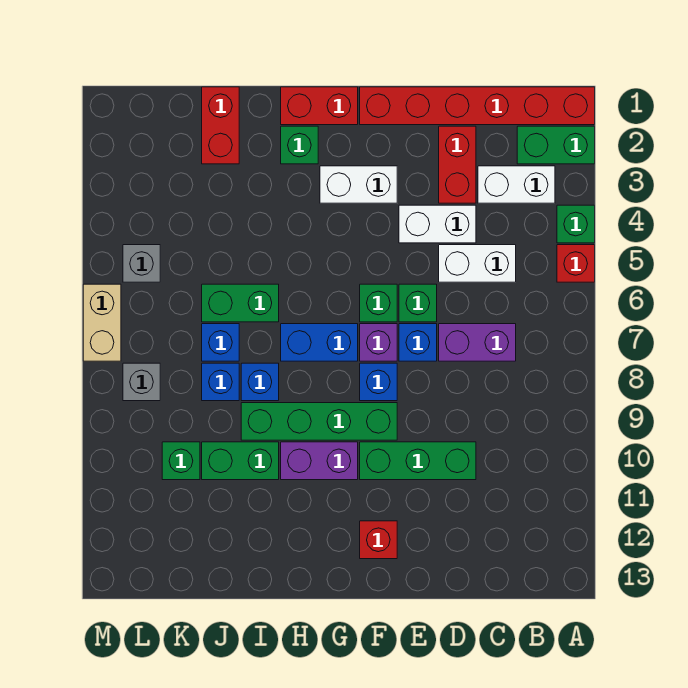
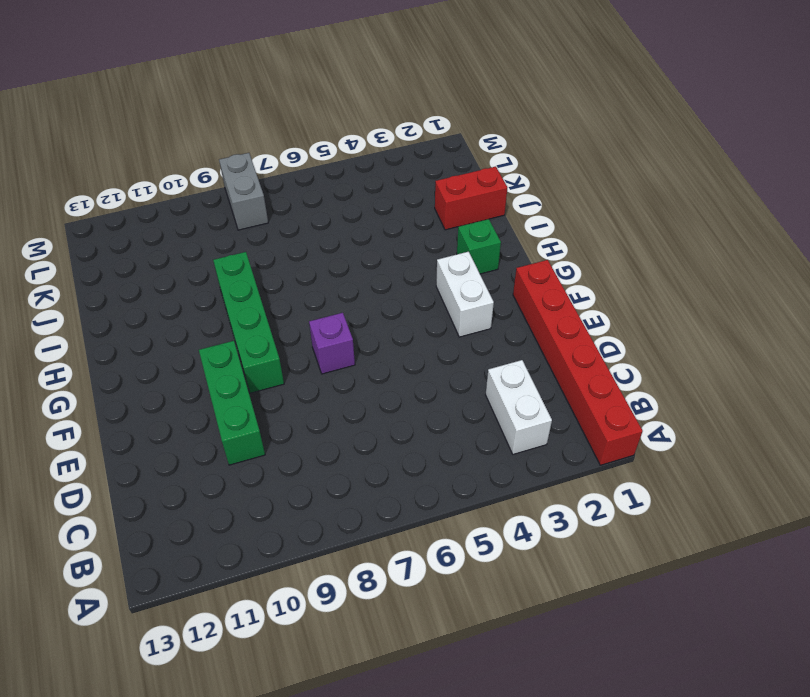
grey brick L8:M8 level 1 -> grey brick L8 level 1
none -> green brick A2:B2 level 1
none -> green brick A4 level 1
none -> red brick A5 level 1
none -> white brick C5:D5 level 1

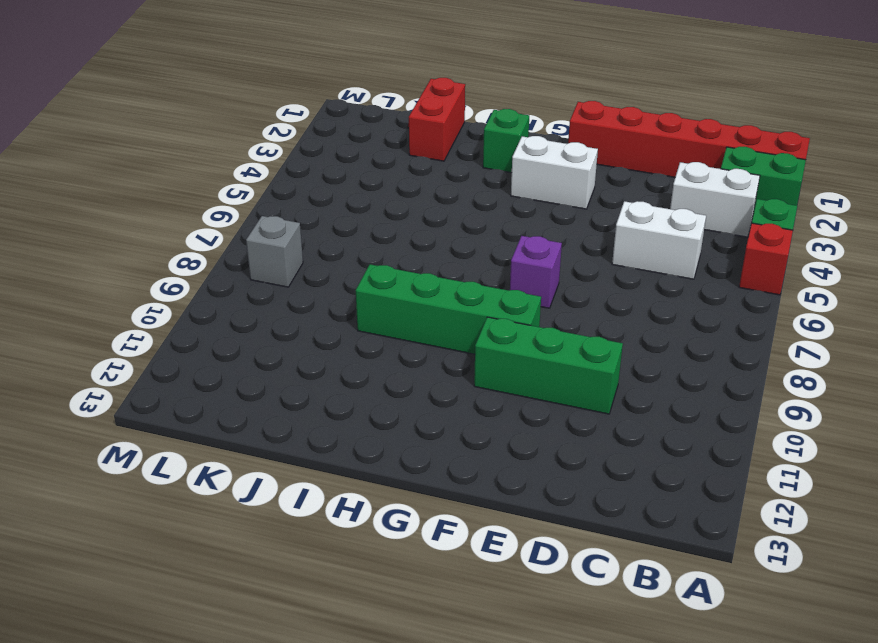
none -> purple brick C7:D7 level 1
none -> red brick D2:D3 level 1
none -> white brick D4:E4 level 1
none -> green brick E6 level 1

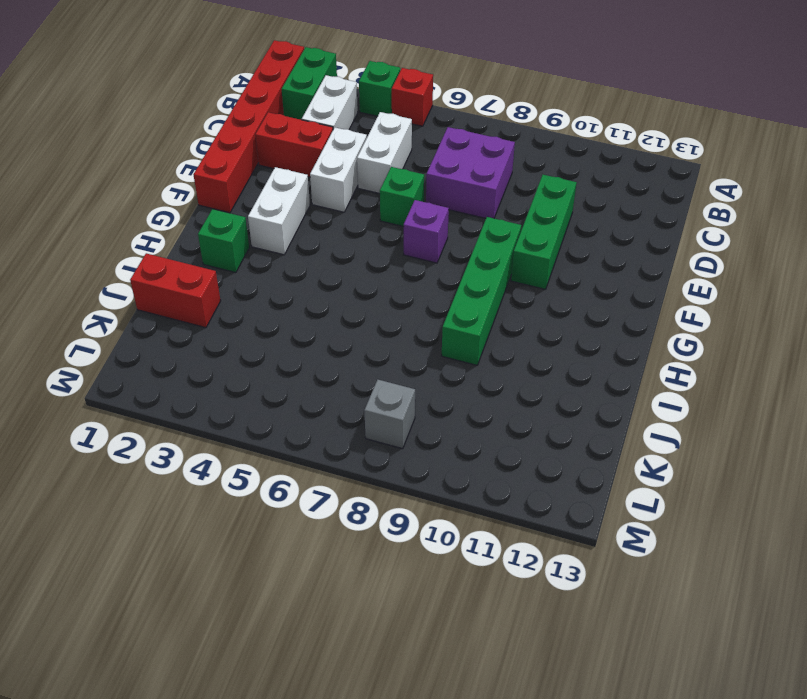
purple brick C7:D8 level 1 -> purple brick C7:D7 level 1
none -> blue brick E7 level 1
none -> green brick F6 level 1
none -> blue brick F8 level 1
none -> red brick F12 level 1

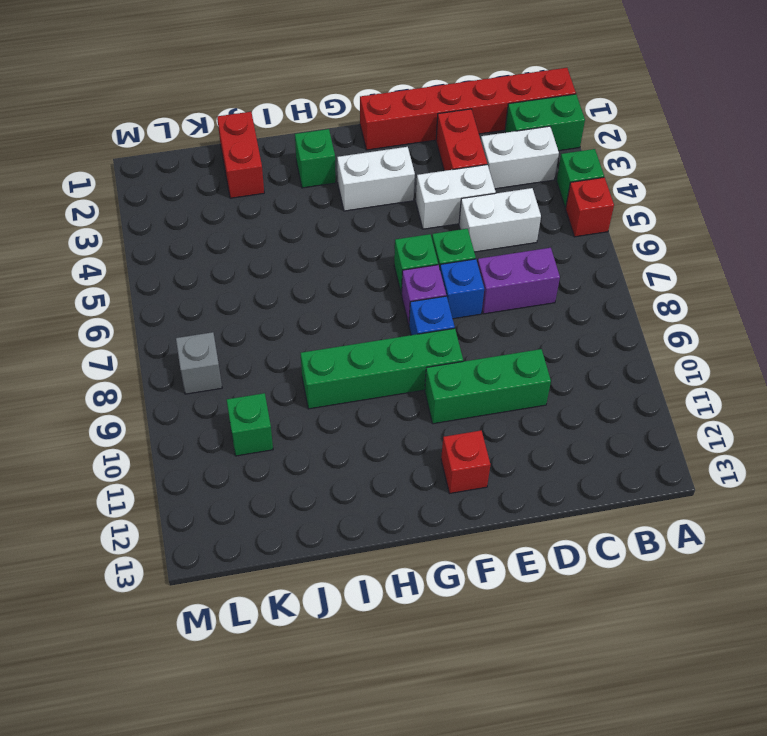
none -> red brick G1:H1 level 1
none -> blue brick G7:H7 level 1
none -> purple brick G10:H10 level 1
none -> green brick I6:J6 level 1

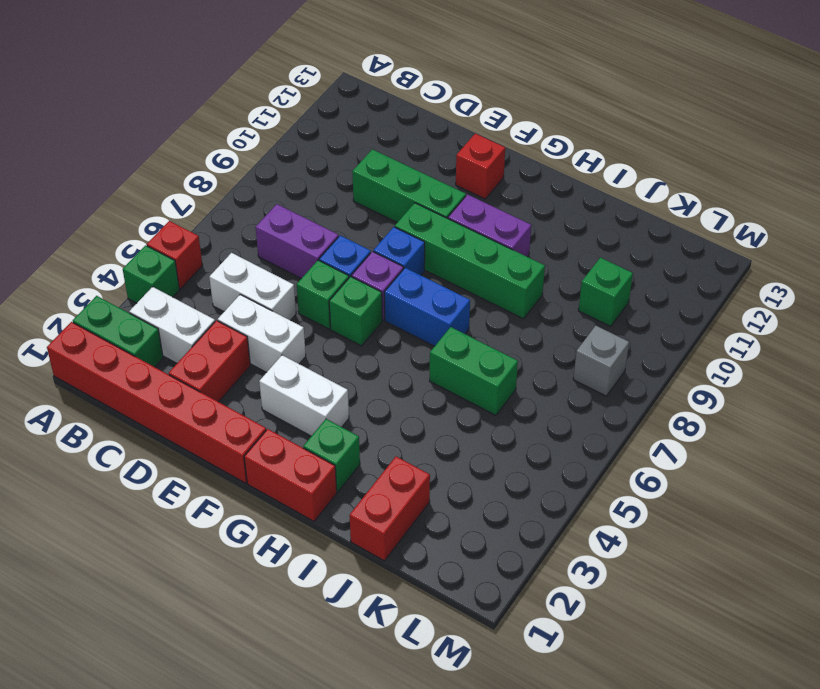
none -> blue brick I8 level 1
none -> green brick I10:J10 level 1
none -> blue brick J7 level 1
none -> blue brick J8 level 1

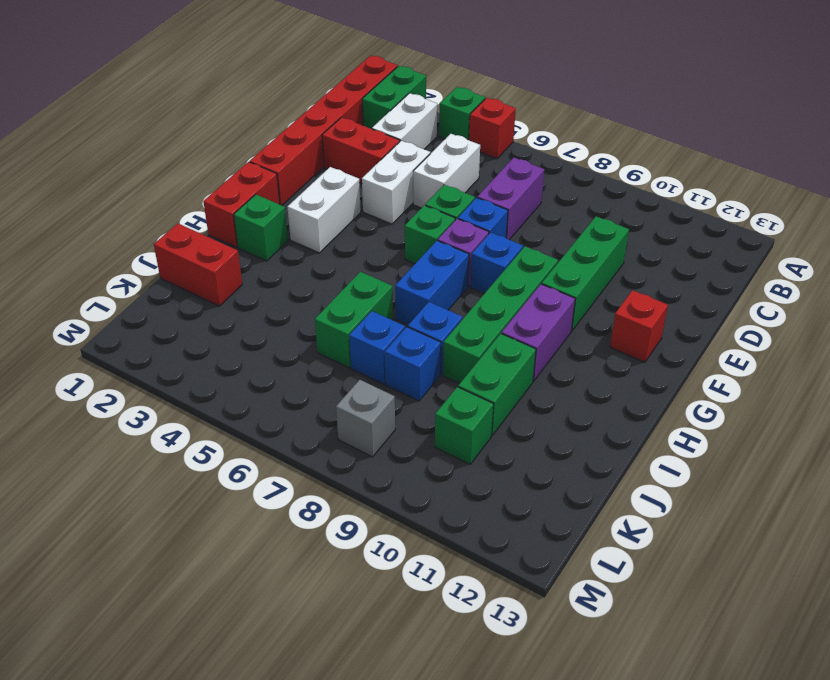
none -> grey brick L5 level 1
none -> tan brick M6:M7 level 1

